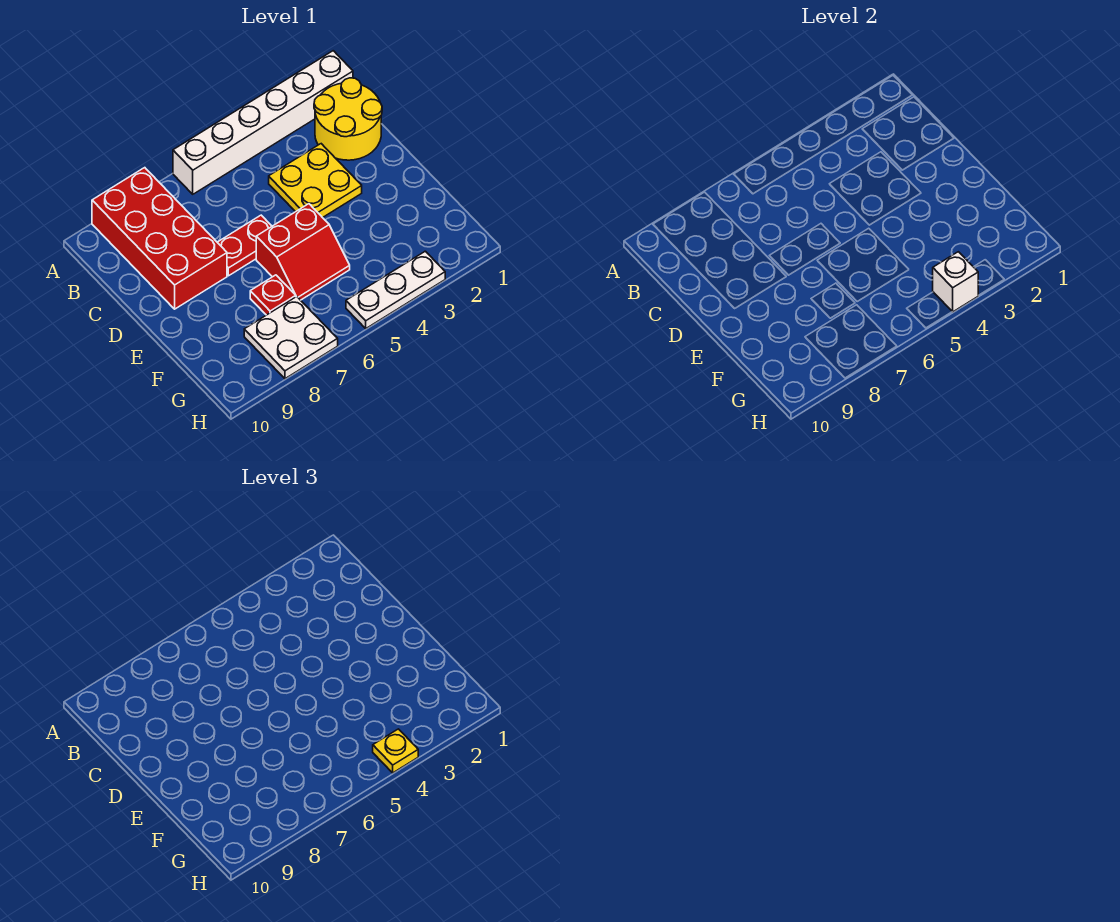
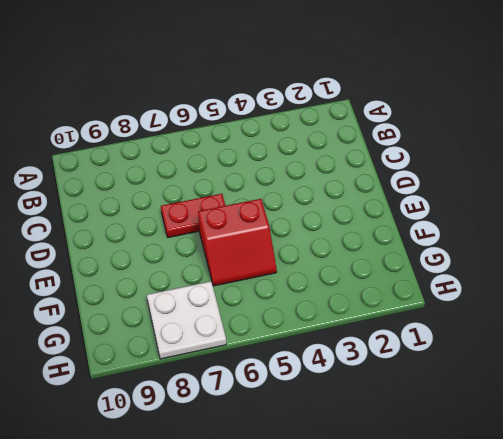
none -> white brick A1:A6 level 1
none -> red brick A8:D9 level 1

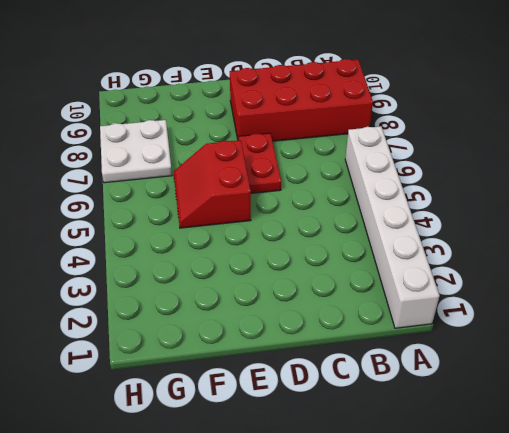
none -> yellow round brick B1:C2 level 1
none -> yellow plate C3:D4 level 1

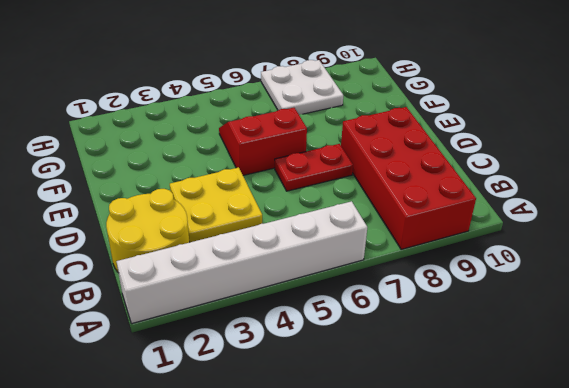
none -> red plate F7 level 1
none -> white plate H3:H5 level 1

